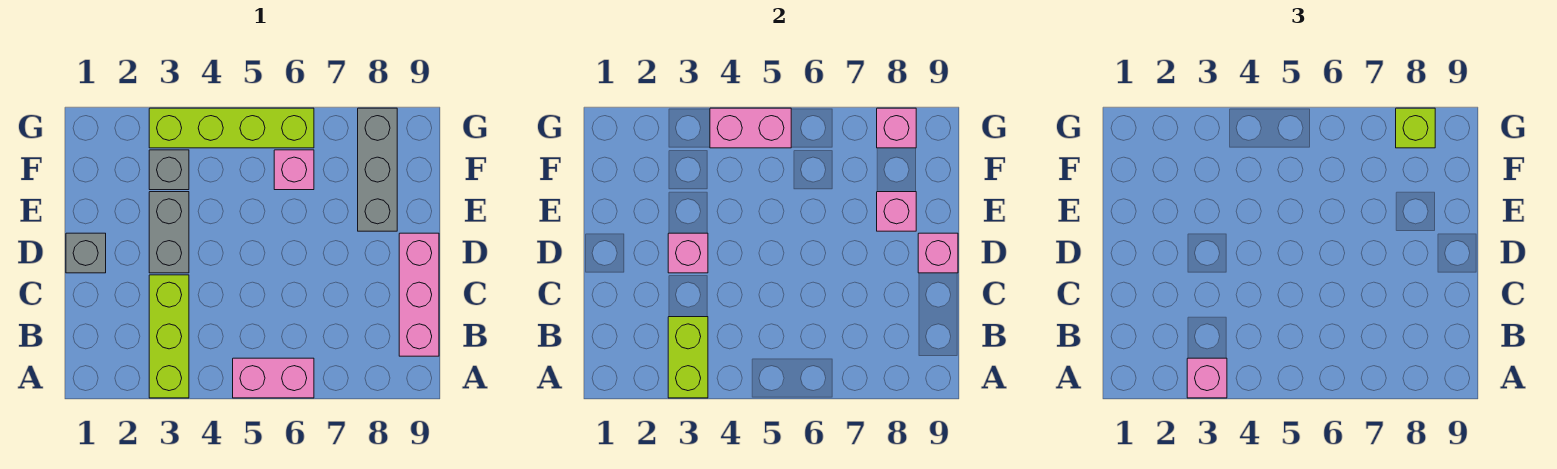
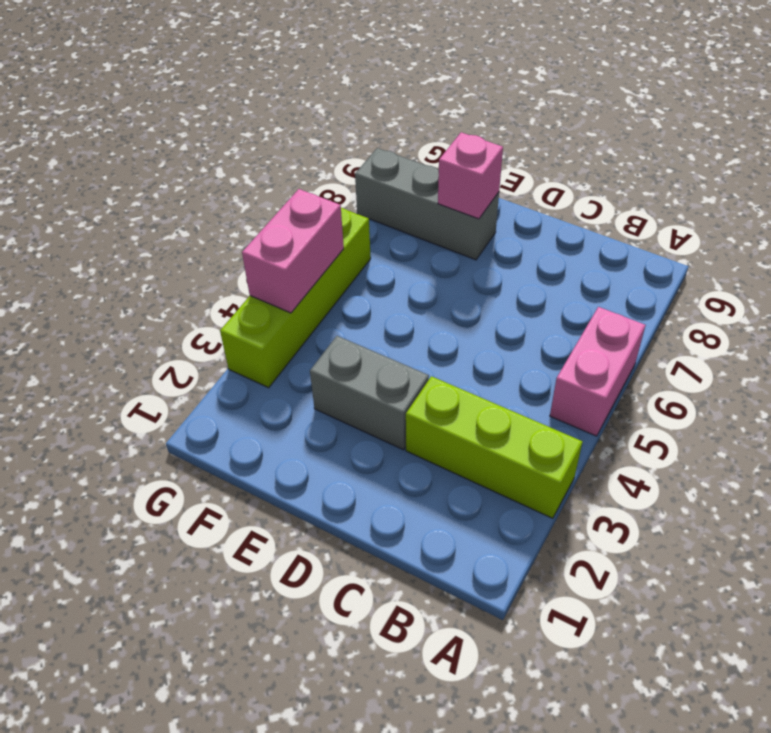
none -> pink brick B9:D9 level 1
none -> grey brick D1 level 1
none -> grey brick F3 level 1

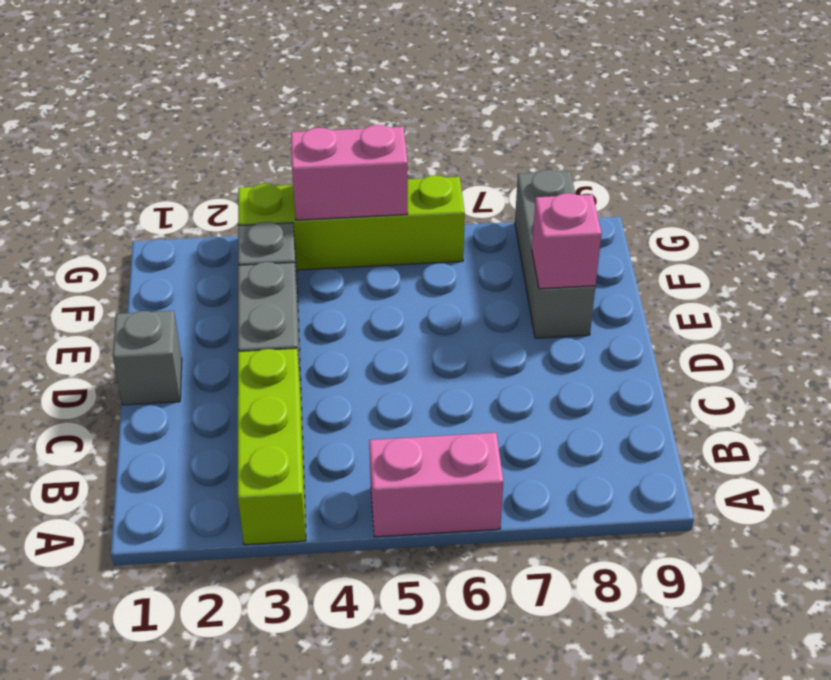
none -> pink brick B9:D9 level 1
none -> pink brick F6 level 1
none -> lime brick A3:B3 level 2

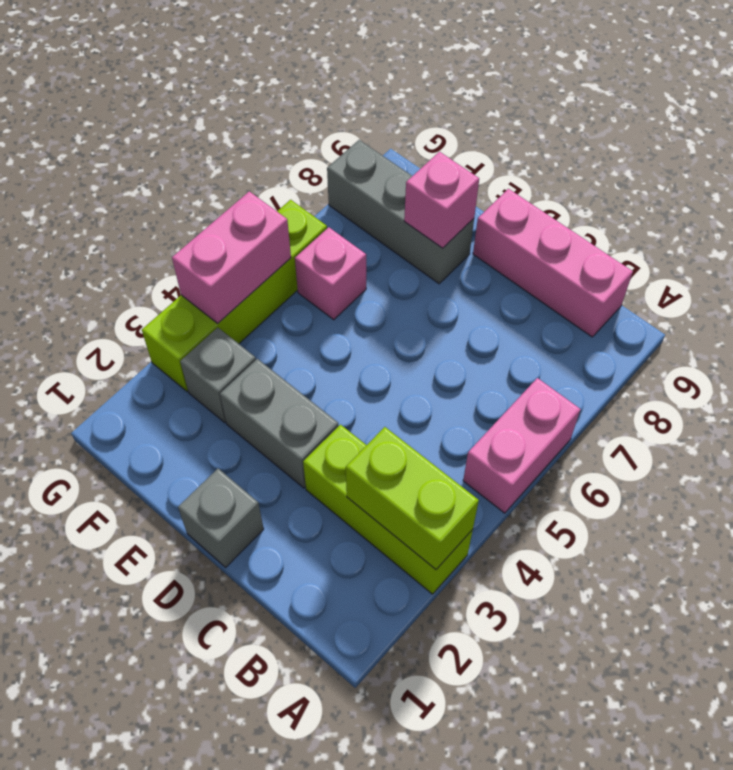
none -> pink brick D3 level 2
none -> pink brick D9 level 2
none -> pink brick G8 level 2

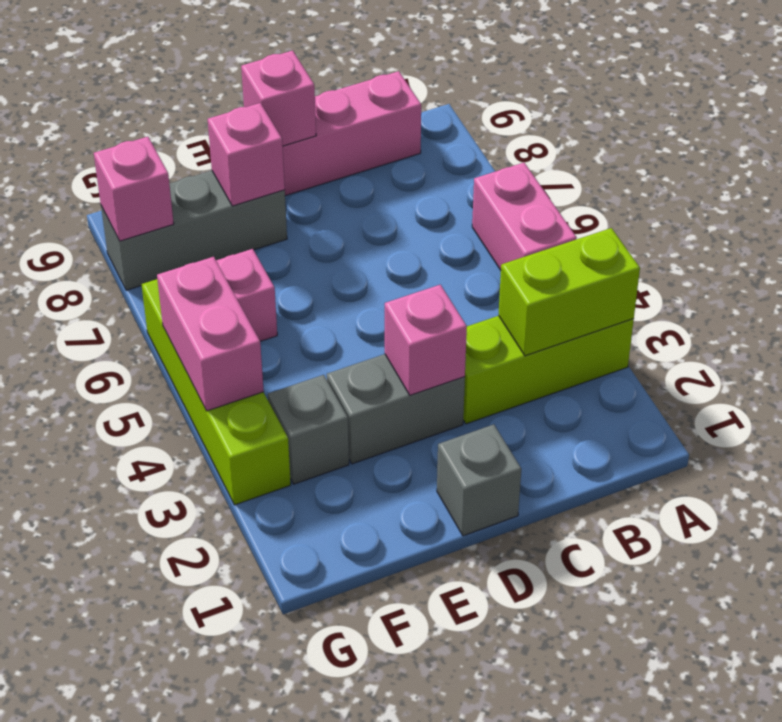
none -> pink brick A3 level 3
none -> lime brick G8 level 3

